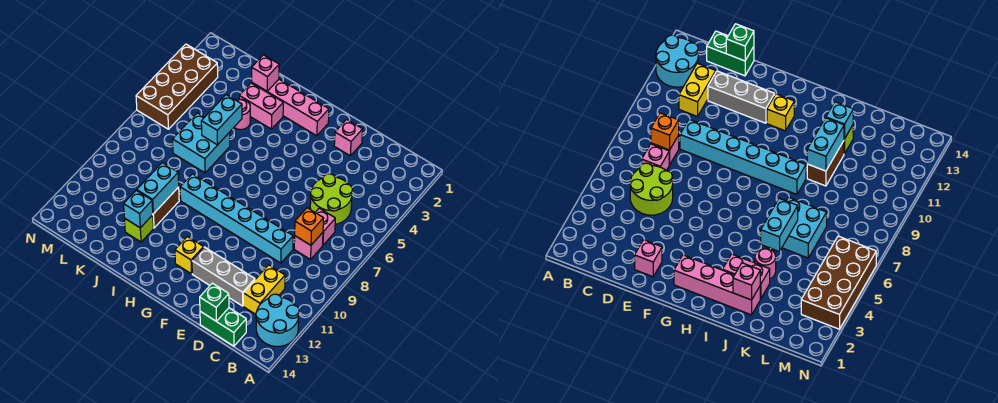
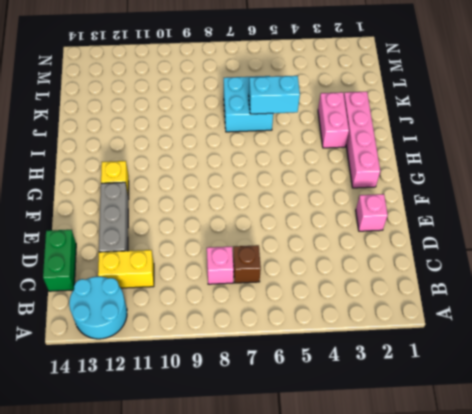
brown brick C7 level 1 -> pink brick C7 level 1
none -> lime round brick C5:D6 level 1
none -> cyan brick D9:I9 level 1
none -> pink round brick J4 level 1

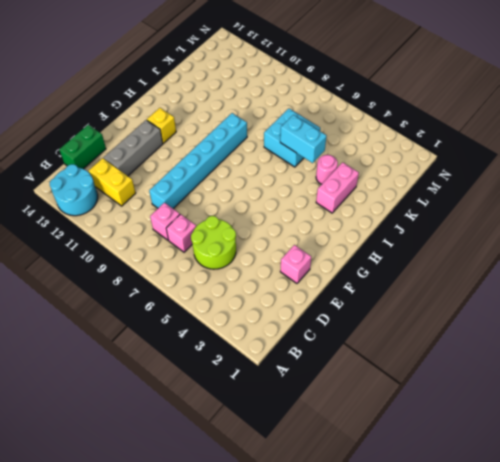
none -> pink brick G2:J2 level 1
none -> brown brick J10:J11 level 1
none -> lime brick J12 level 1

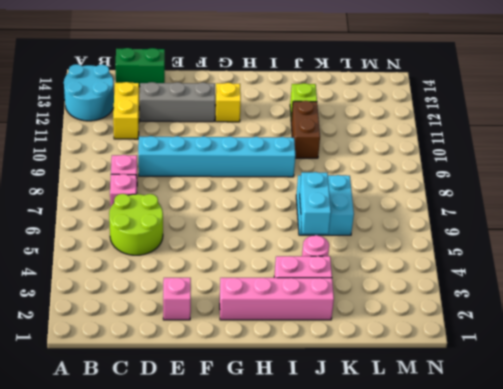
none -> brown brick M3:N6 level 1
none -> orange brick C8 level 2
none -> green brick D14 level 2

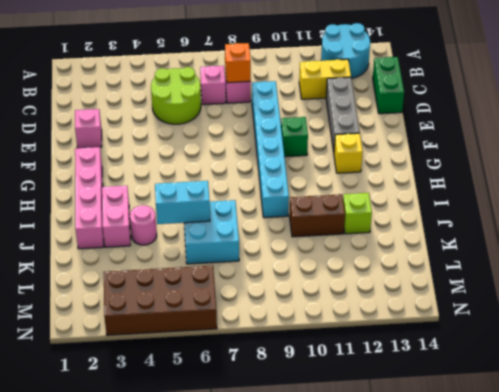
green brick F10 level 1 -> green brick D14 level 2
none -> pink brick J2 level 2
none -> cyan brick J10:J11 level 2
none -> cyan brick J12 level 2

